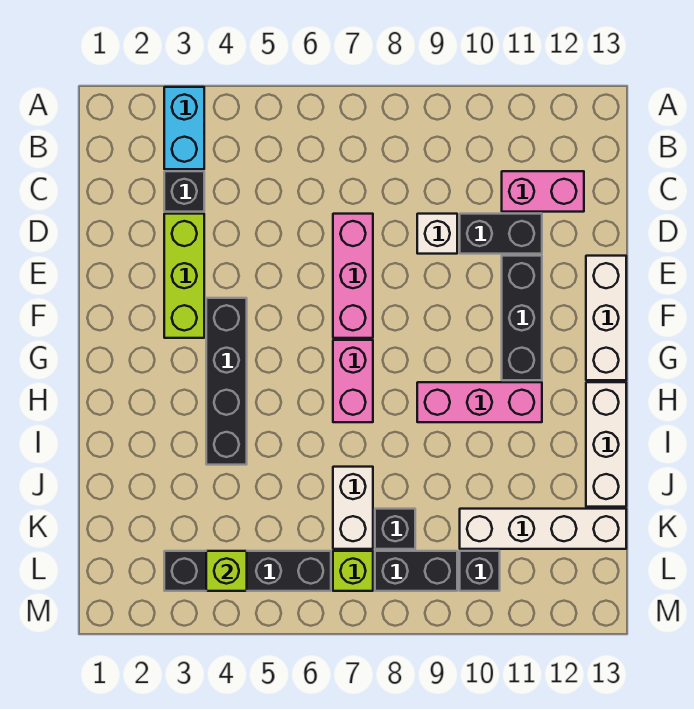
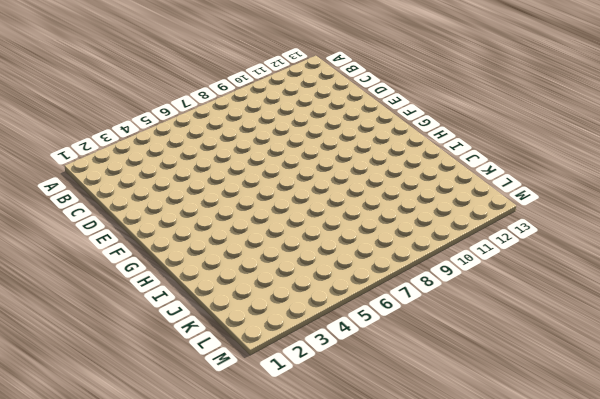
none -> cyan brick A3:B3 level 1
none -> black brick C3 level 1
none -> pink brick C11:C12 level 1

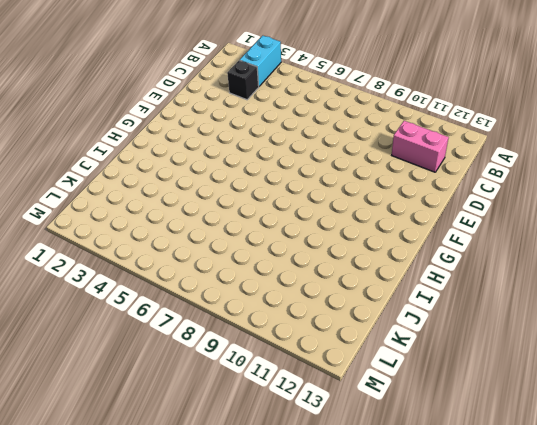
none -> lime brick D3:F3 level 1
none -> pink brick D7:F7 level 1
none -> white brick D9 level 1

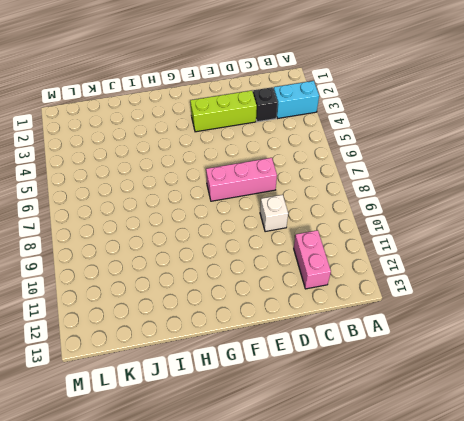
none -> black brick D10:D11 level 1
none -> black brick E11:G11 level 1
none -> white brick E13:G13 level 1

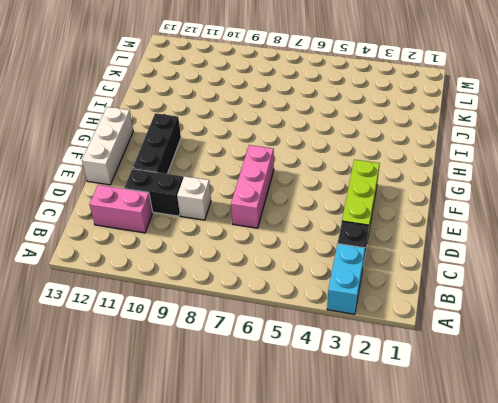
none -> black brick F4:I4 level 1
none -> pink brick G7:H7 level 1
none -> pink brick H9:H11 level 1

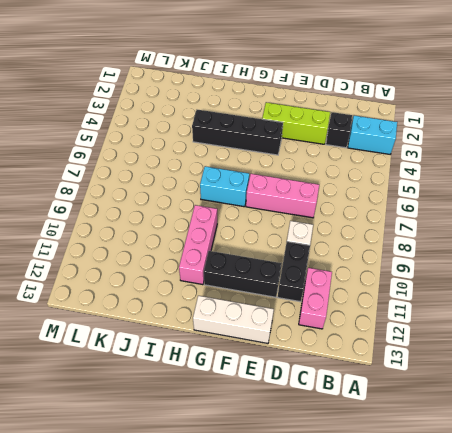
cyan brick G7:H7 level 1 -> pink brick G7:H7 level 1
none -> white brick H13:J13 level 1
none -> white brick J7:K7 level 1
none -> black brick K8 level 1

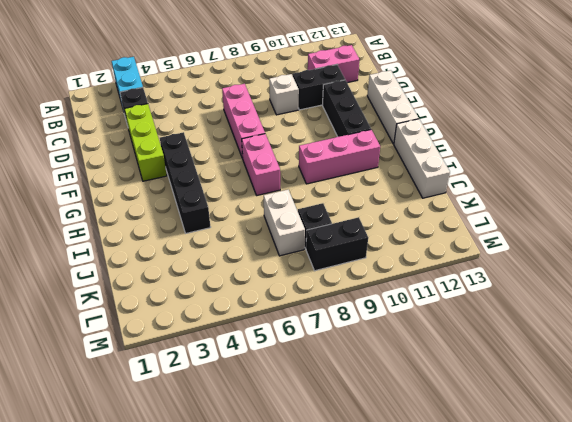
none -> white brick K10:K13 level 1
none -> black brick L3:L6 level 1
none -> lime brick L7 level 1

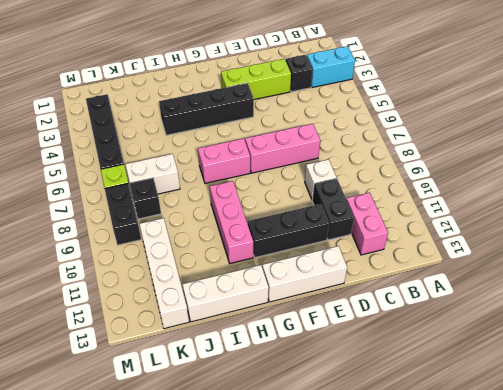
none -> black brick L10 level 1
none -> lime brick L4 level 2

